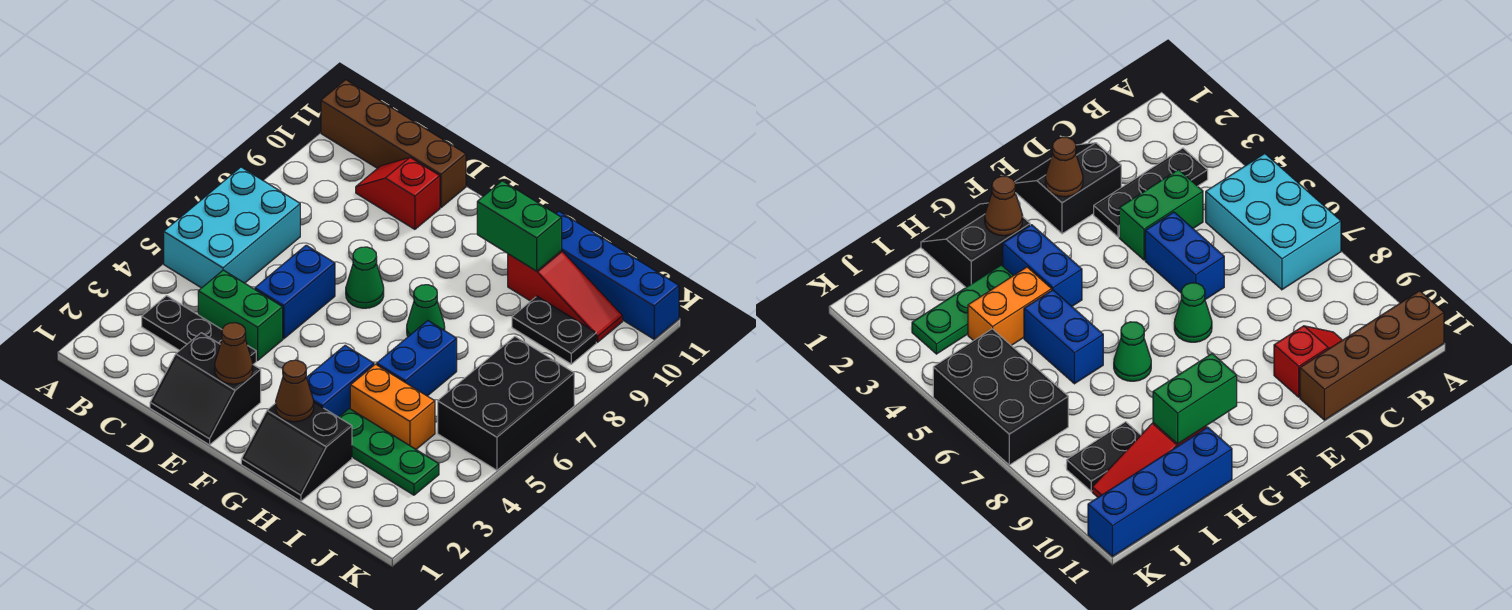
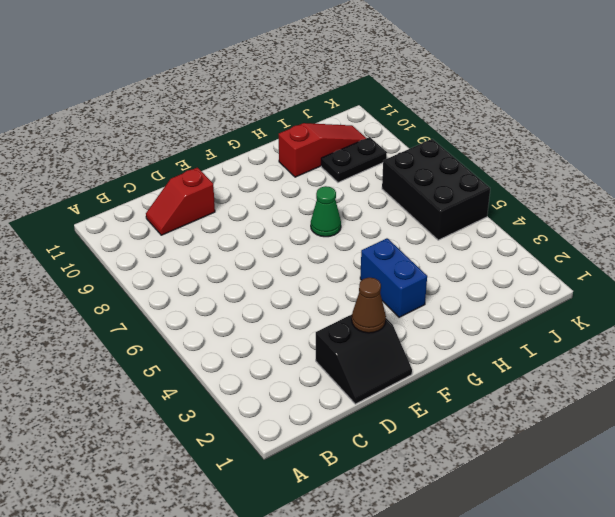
none -> cyan brick A5:B7 level 1
none -> brown brick A11:D11 level 1
none -> black plate B3:D3 level 1

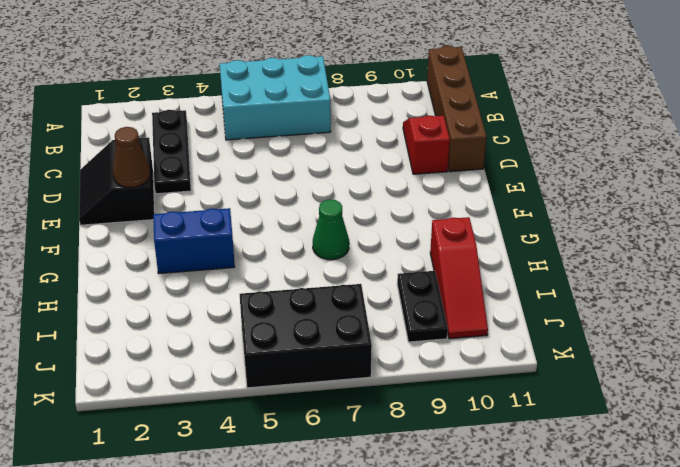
none -> green brick C4:D4 level 1
none -> blue brick D5:D6 level 1
none -> green cone E7 level 1

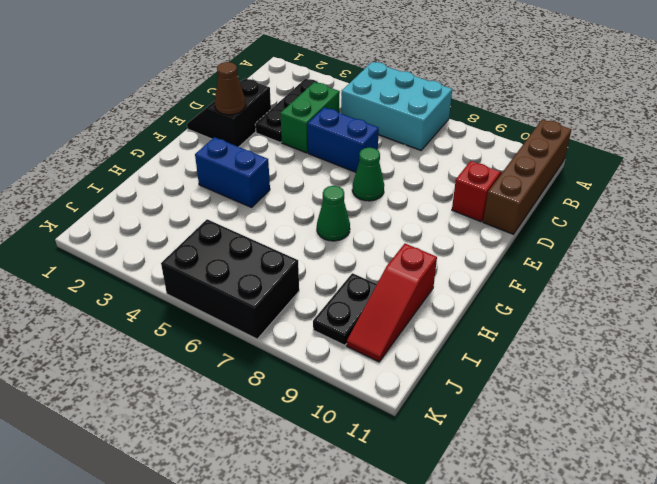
none -> black slope G1:H2 level 1 top 2
none -> green plate H3:J3 level 1
none -> orange brick H4:I4 level 1

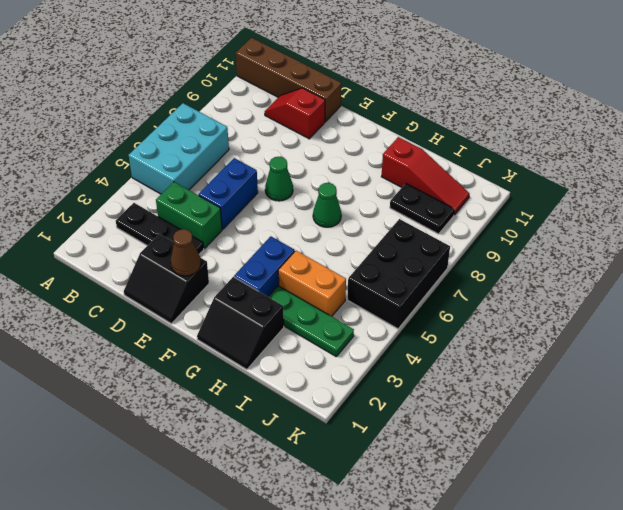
none -> blue brick H5:H6 level 1
none -> blue brick H11:K11 level 1
none -> brown cone G2 level 2

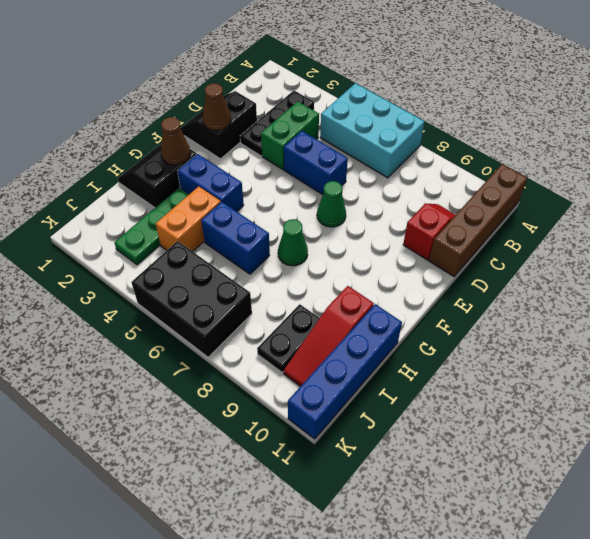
none -> green brick G10:H10 level 2

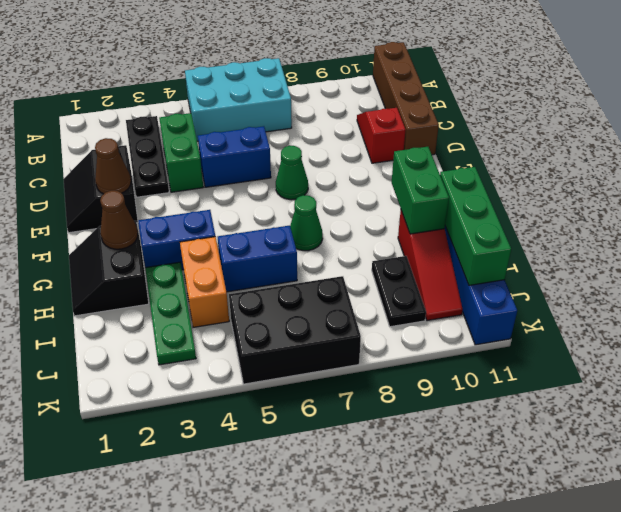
green brick H11:J11 level 2 -> none

